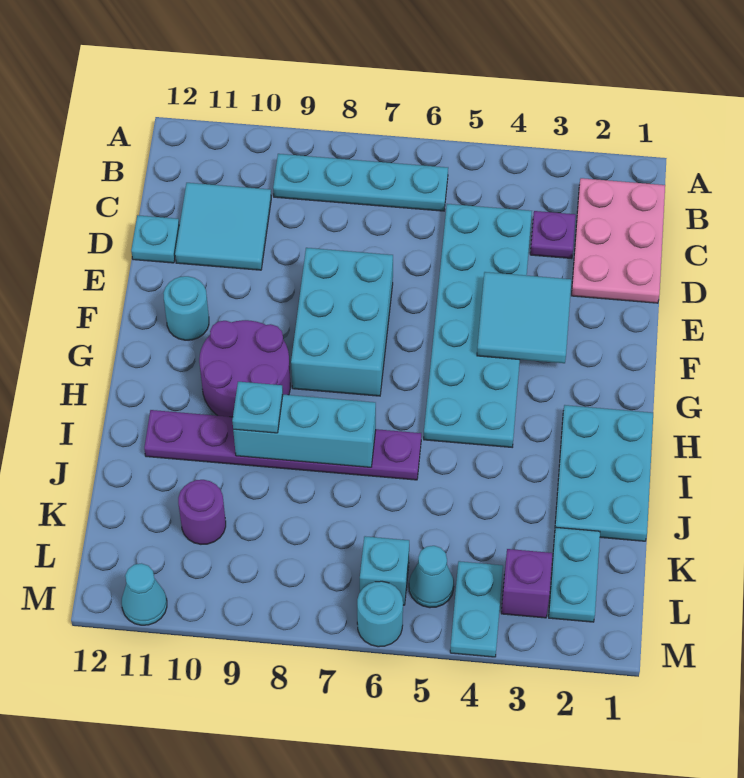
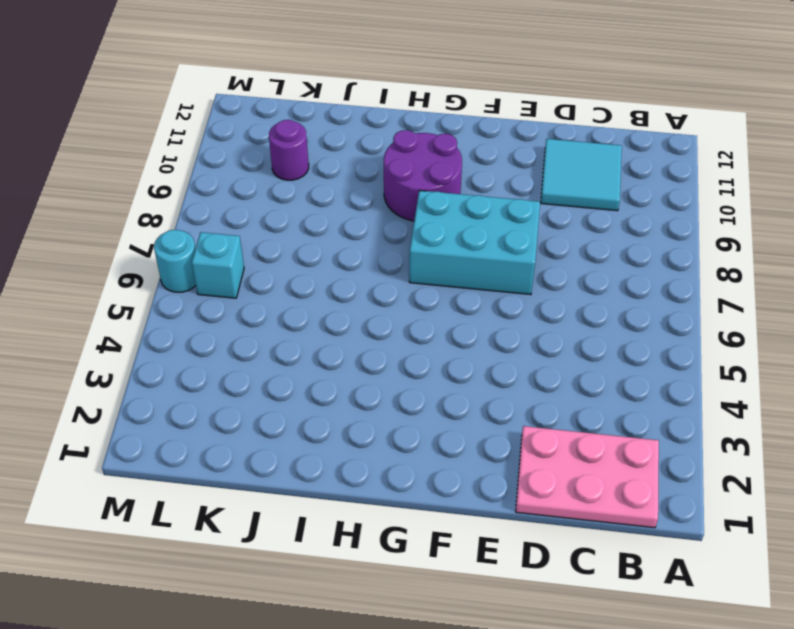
none -> cyan plate B6:B9 level 1
none -> purple plate C3 level 1
none -> cyan plate C4:H5 level 1

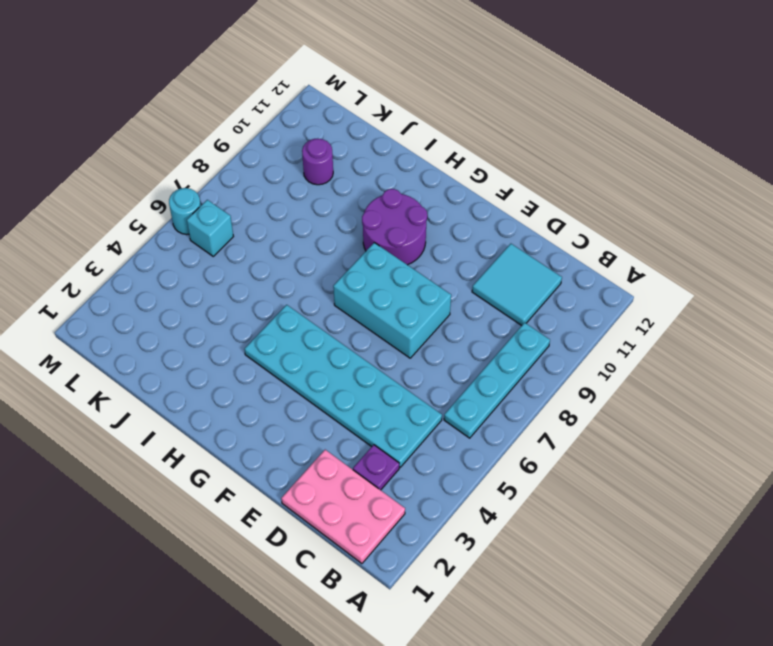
none -> cyan plate D12 level 1
none -> cyan round brick F11 level 1
none -> cyan plate H1:J2 level 1

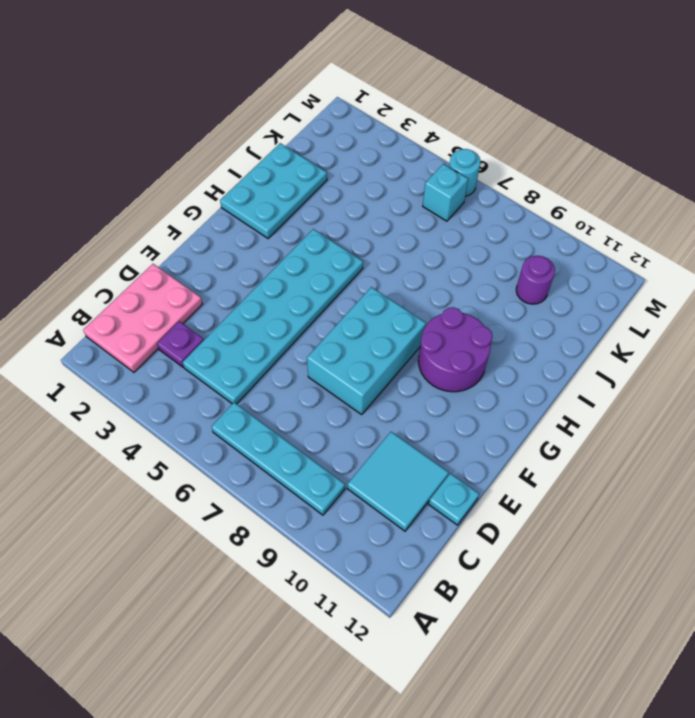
none -> cyan round brick F11 level 1
none -> purple plate I6:I11 level 1
none -> cyan plate K2:L2 level 1

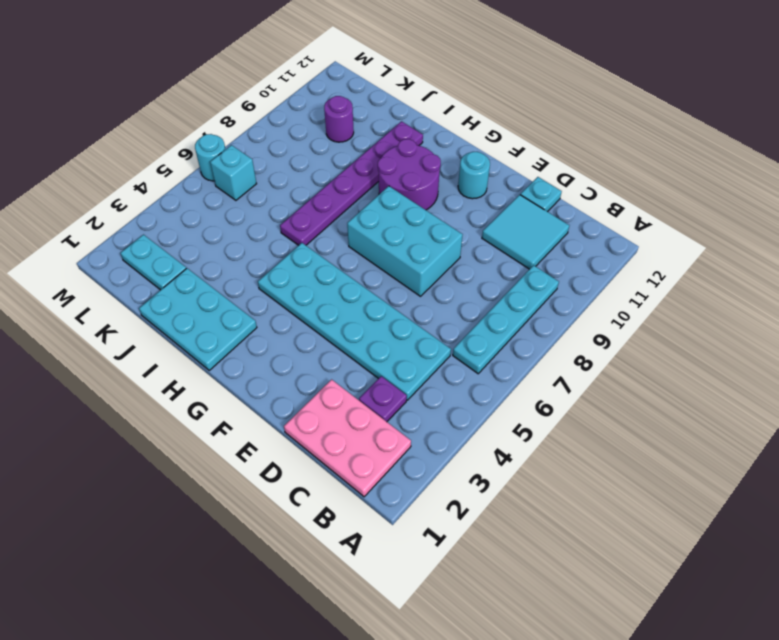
none -> purple brick L3 level 1
none -> cyan plate L4:M4 level 1
none -> cyan cone L5 level 1

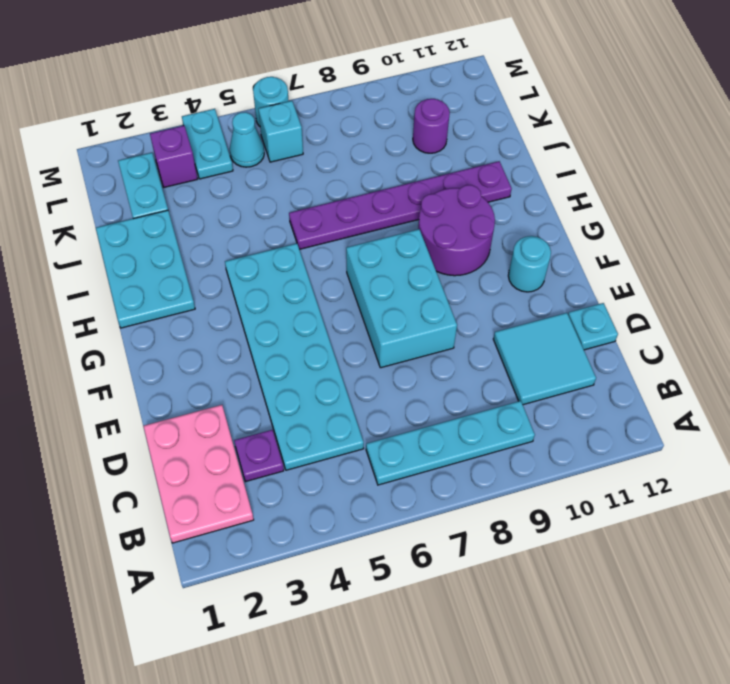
none -> cyan cone M11 level 1
none -> cyan tile E3:F4 level 2
none -> cyan brick I7:I9 level 2

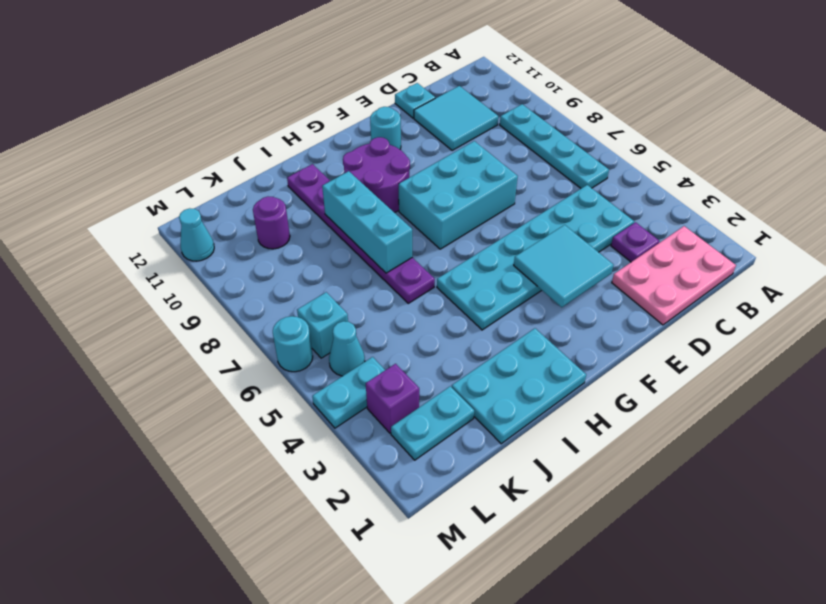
none -> cyan plate I9 level 3

